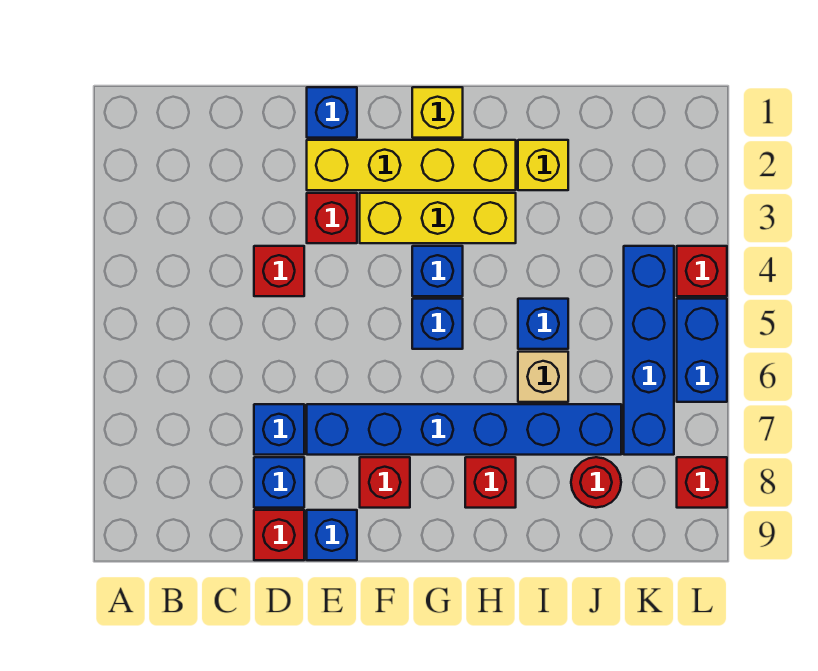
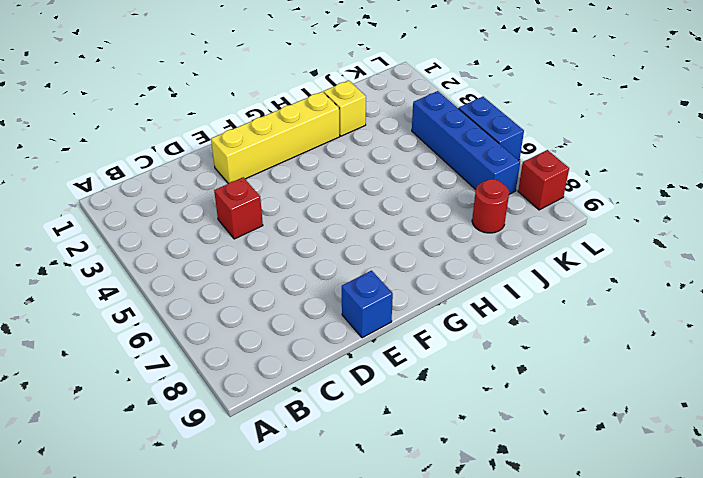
none -> blue brick D7 level 1
none -> blue brick D8 level 1
none -> red brick D9 level 1

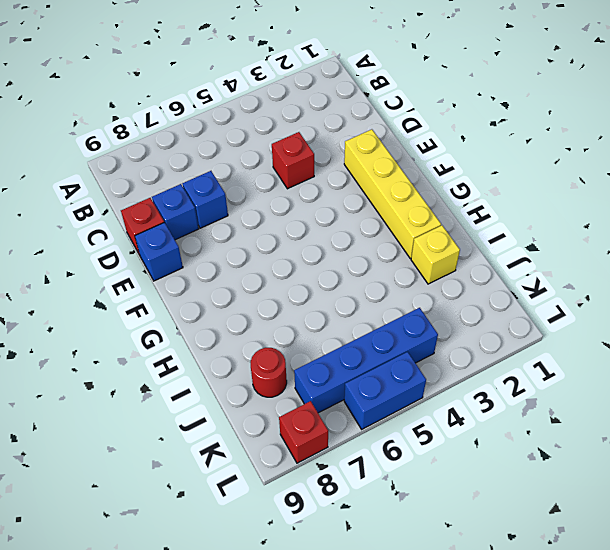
none -> blue brick E1 level 1
none -> red brick E3 level 1
none -> blue brick E7:J7 level 1

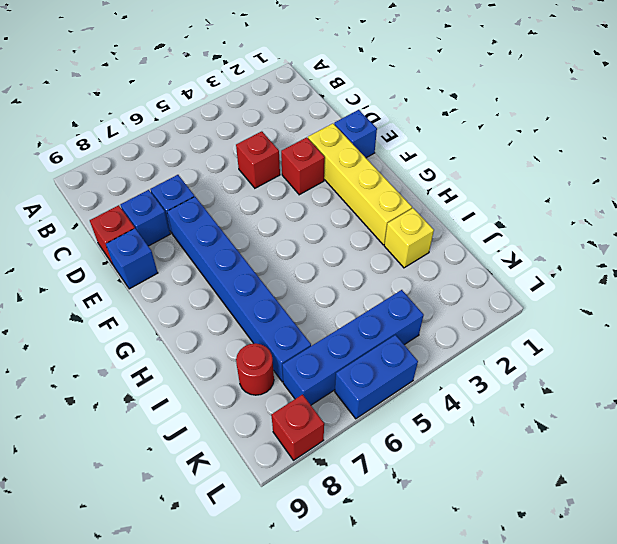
none -> yellow brick F3:H3 level 1
none -> red brick F8 level 1
none -> yellow brick G1 level 1

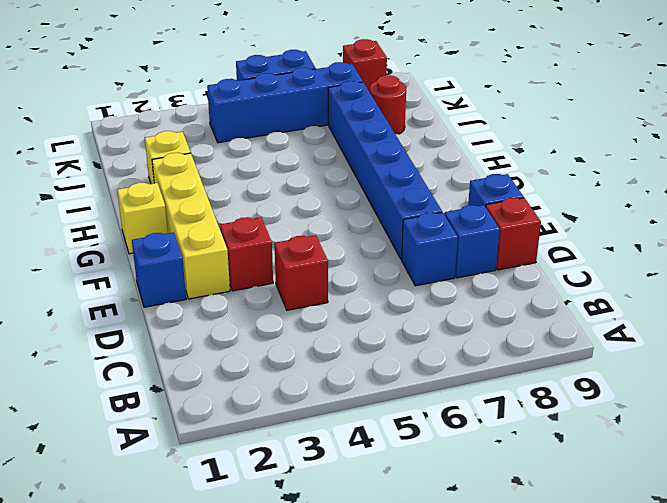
none -> yellow brick F3:H3 level 1
none -> red brick F8 level 1
none -> blue brick G4 level 1

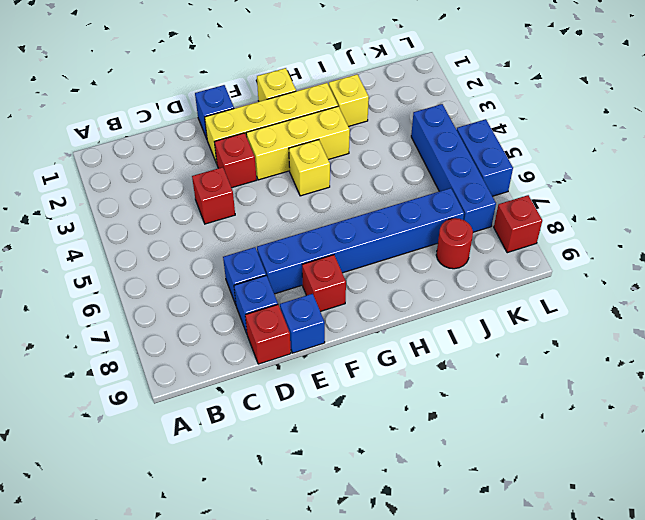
yellow brick G4 level 1 -> blue brick G4 level 1
none -> blue brick G5 level 1
none -> red brick H8 level 1
none -> blue brick I5 level 1

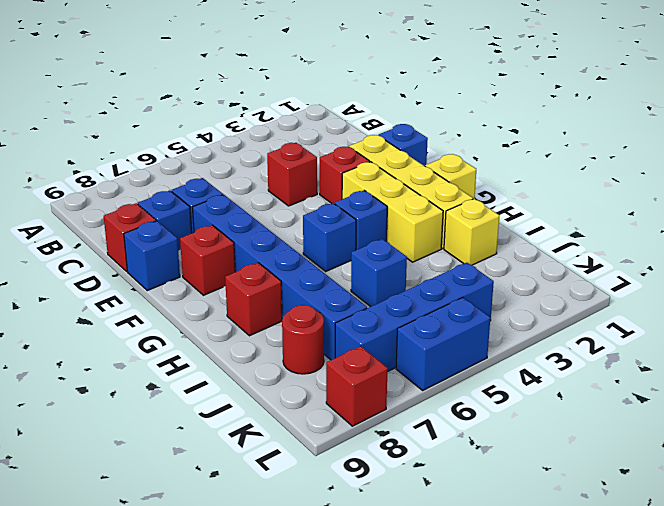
none -> tan brick I6 level 1
none -> red brick L4 level 1

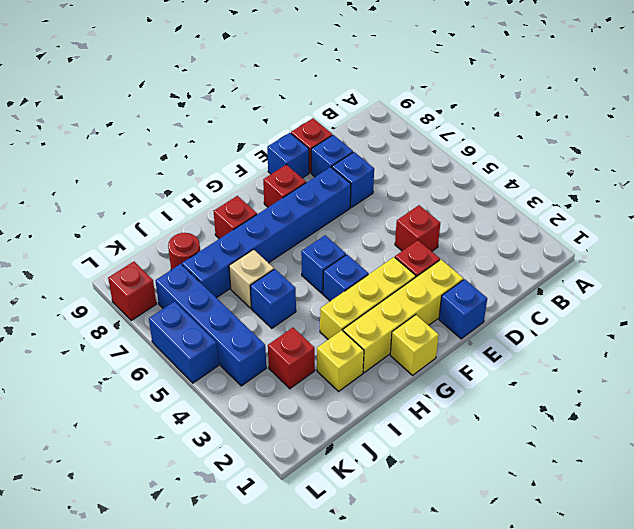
red brick J3 level 1 -> red brick L4 level 1

